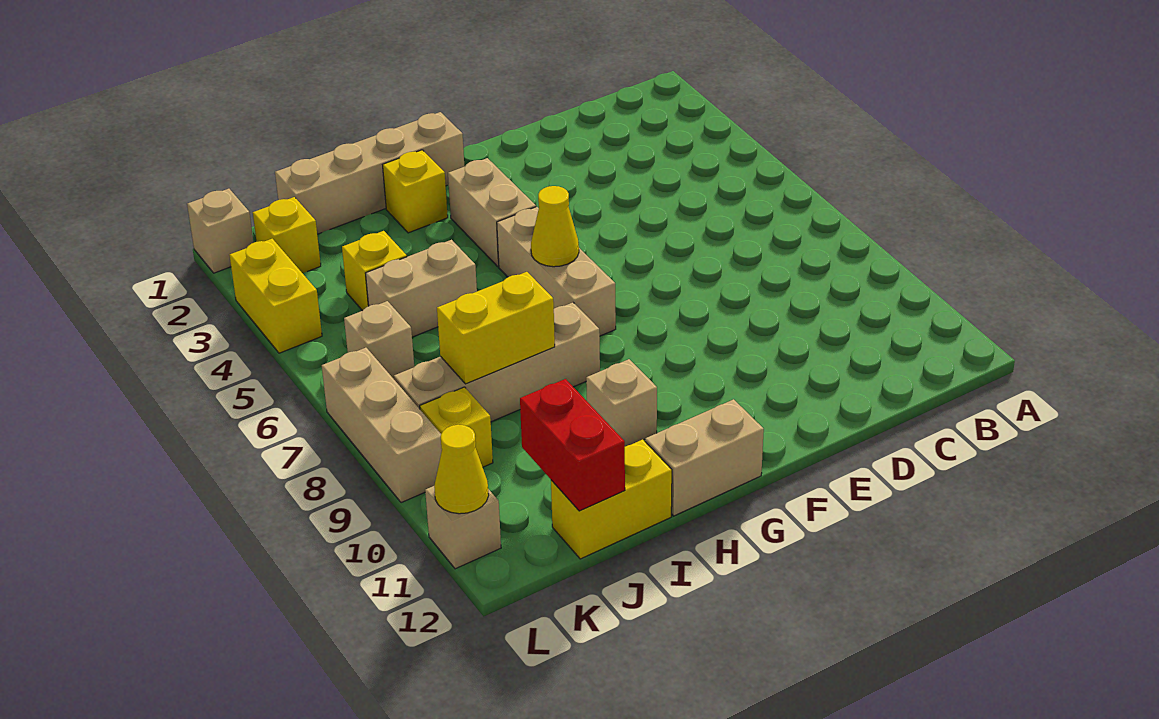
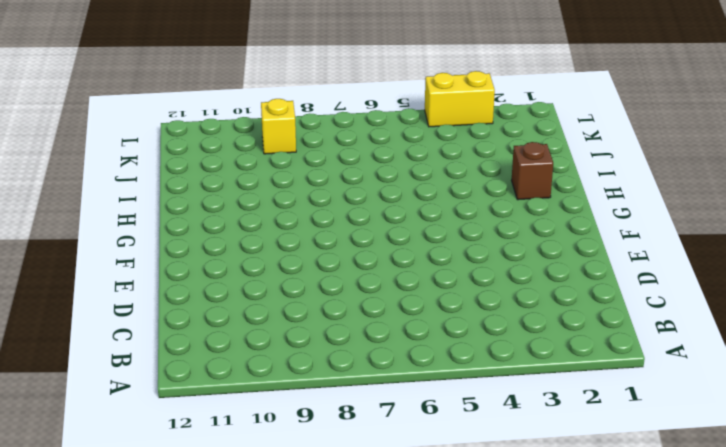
brown brick H2 level 1 -> yellow brick H2 level 1
none -> tan brick G1:J1 level 1
none -> tan brick G3:G4 level 1
none -> tan brick G5:G7 level 1

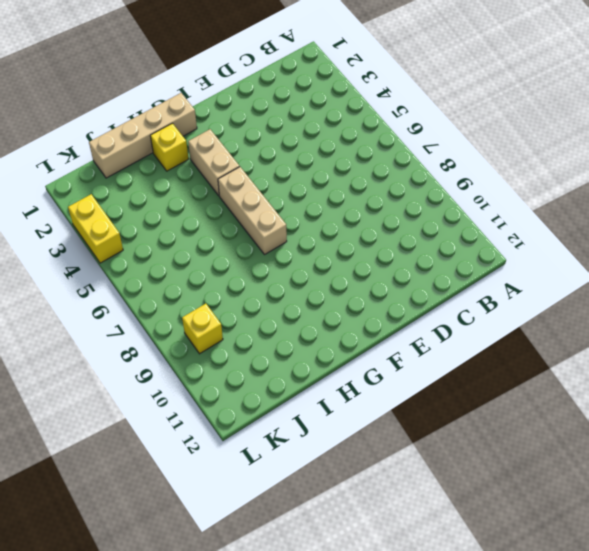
none -> tan brick G12:H12 level 1
none -> tan brick H8:K8 level 1
none -> tan brick H10 level 1

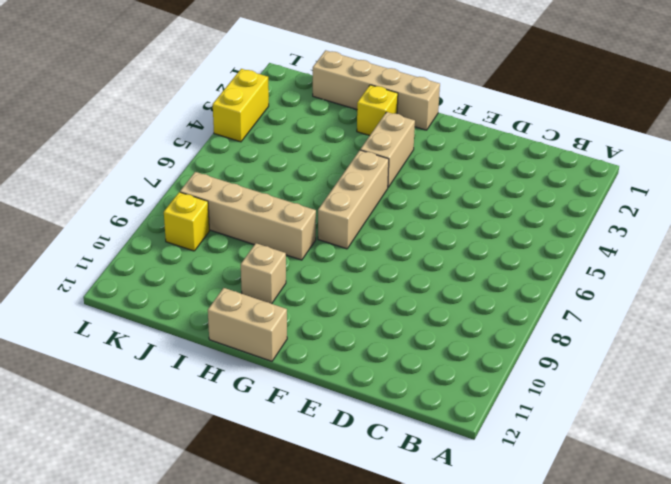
none -> tan brick I5:J5 level 1
none -> yellow brick I12:J12 level 1
none -> yellow brick J4 level 1

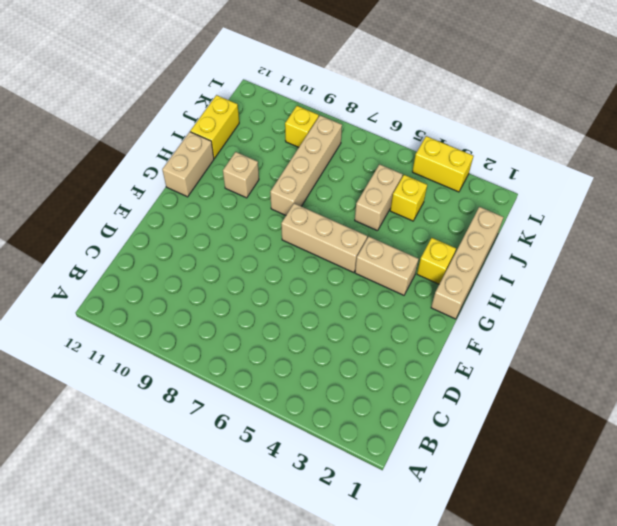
none -> yellow brick K2 level 1
none -> tan brick K6 level 1
none -> tan brick L1 level 1

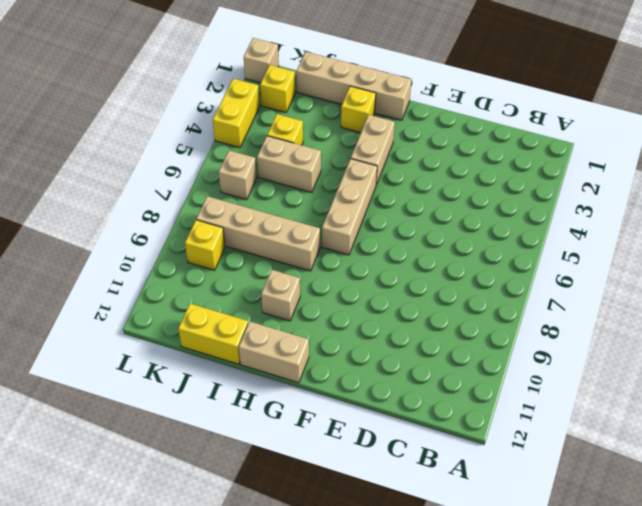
none -> tan brick L7:L9 level 1
none -> tan brick L11 level 1
none -> yellow cone G6 level 2

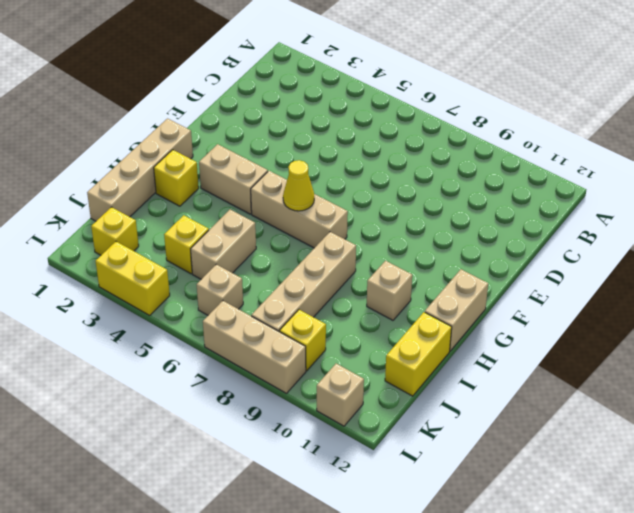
none -> tan brick L1 level 1
none -> yellow brick I8:J8 level 2
none -> red brick J11:J12 level 2

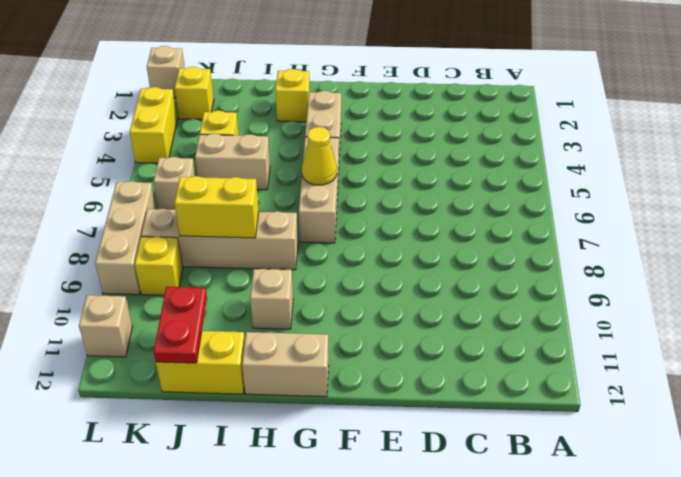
red plate J11:J12 level 2 -> red brick J11:J12 level 2
none -> tan brick G1:J1 level 1
none -> yellow cone L11 level 2

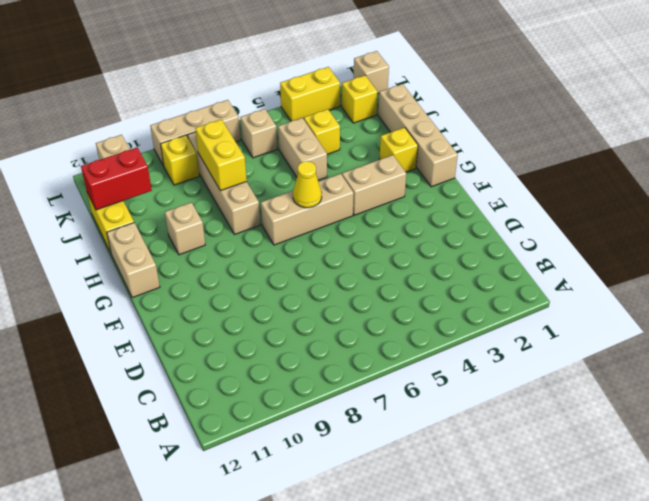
none -> yellow cone L11 level 2

